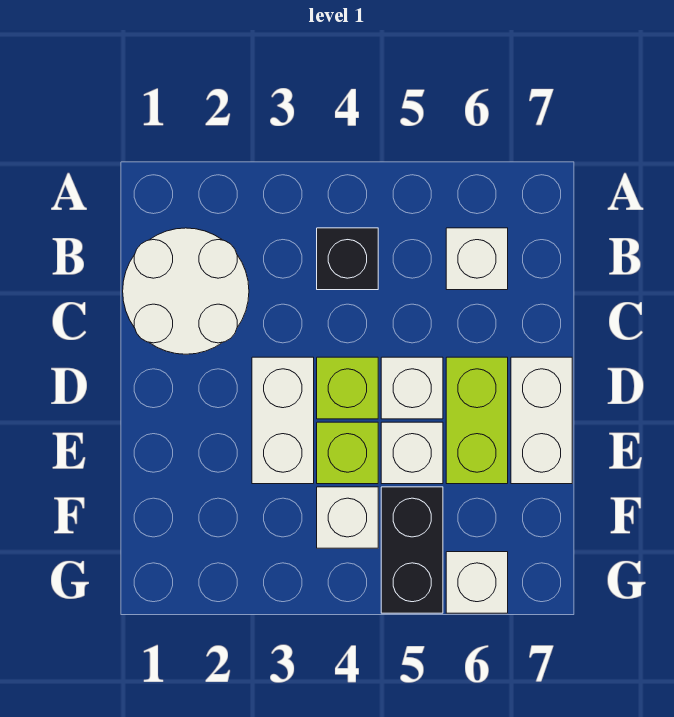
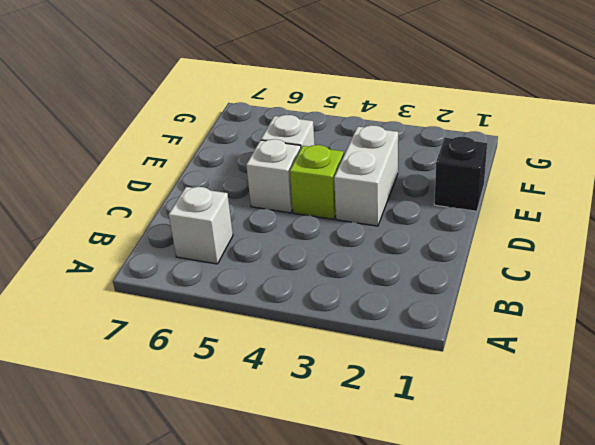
black brick E1 level 1 -> black brick B4 level 1
none -> white round brick B1:C2 level 1
none -> lime brick D6:E6 level 1
none -> white brick D7:E7 level 1

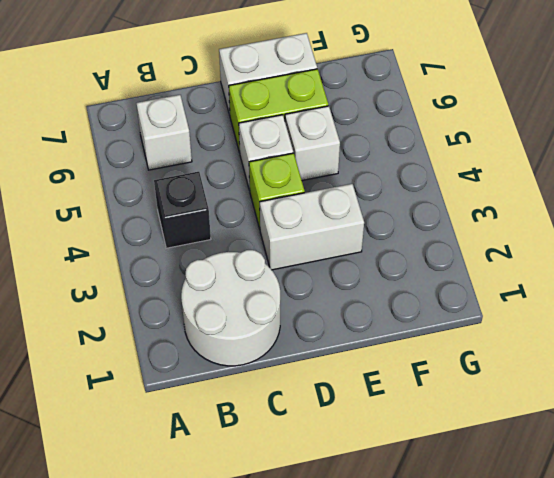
none -> lime brick E4 level 1
none -> white brick F4 level 1
none -> black brick F5:G5 level 1

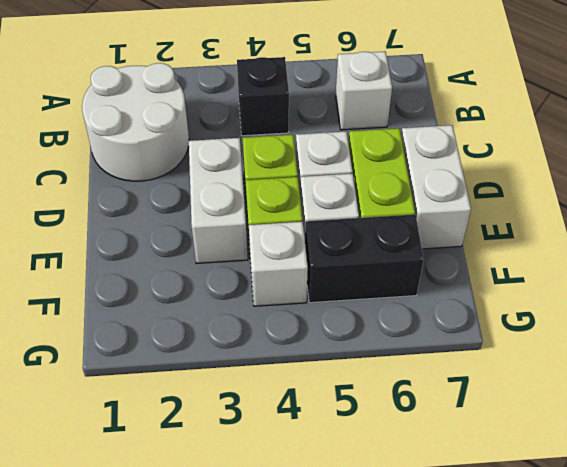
black brick F5:F6 level 1 -> black brick F5:G5 level 1
none -> white brick G6 level 1

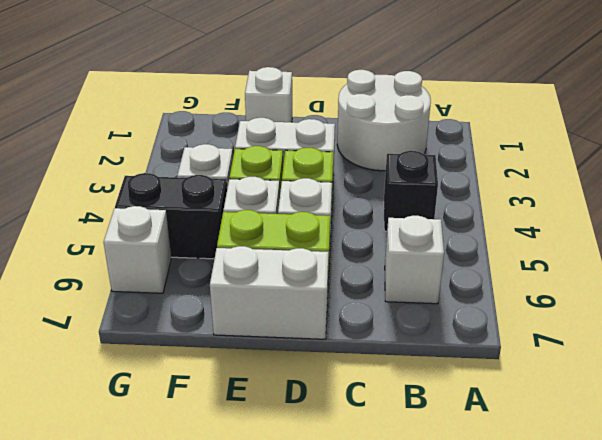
white brick E1 level 1 -> none

